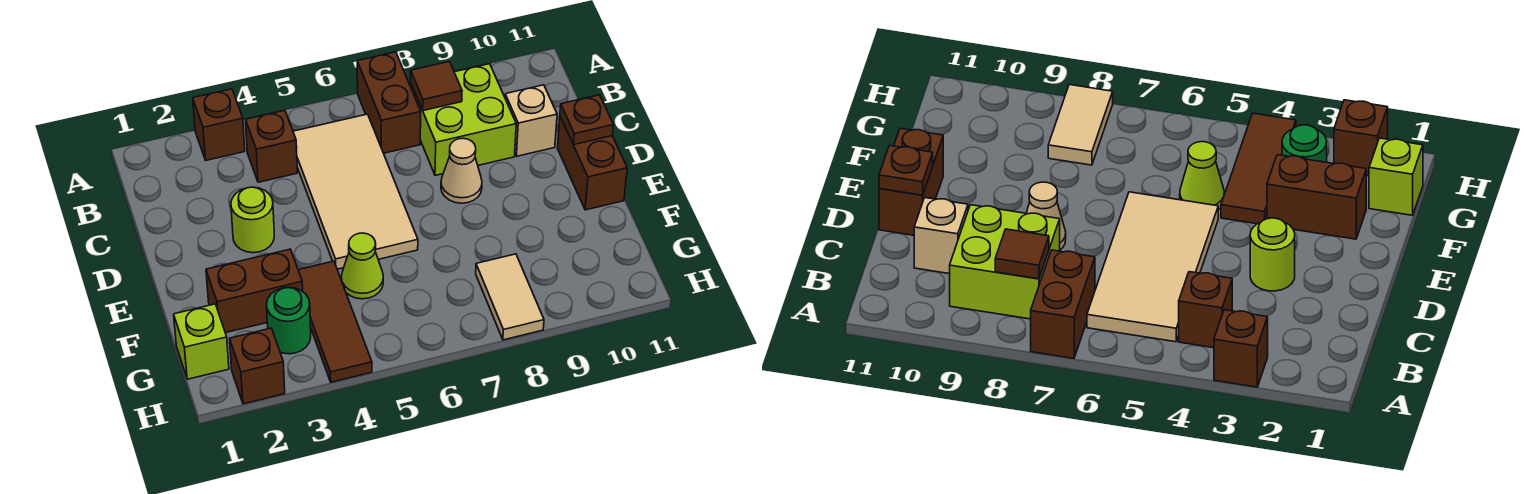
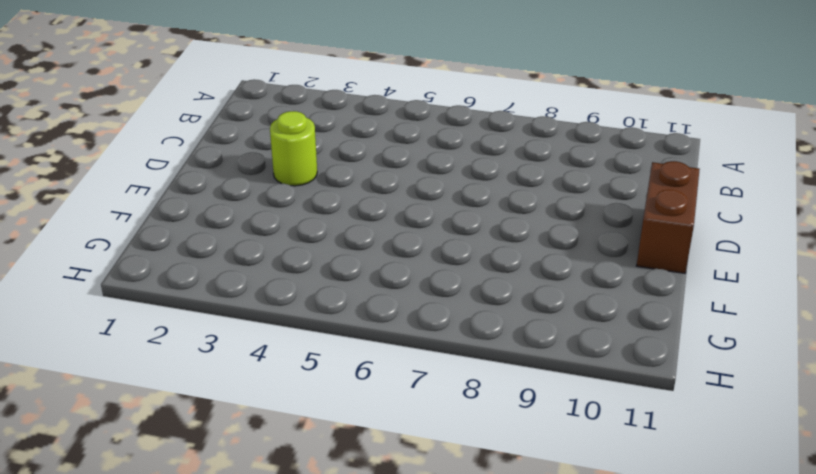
none -> brown brick A3 level 1
none -> brown brick A7:B7 level 1
none -> brown brick B4 level 1

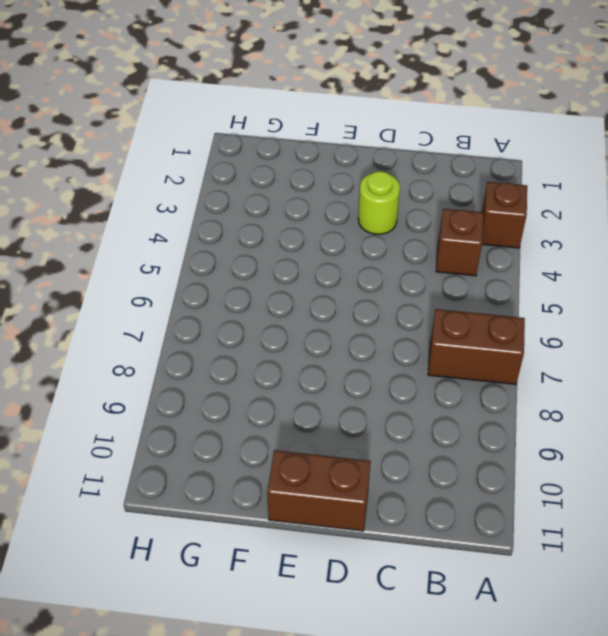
none -> tan tile B5:E6 level 1
none -> lime brick B8:C9 level 1
none -> tan brick C10 level 1

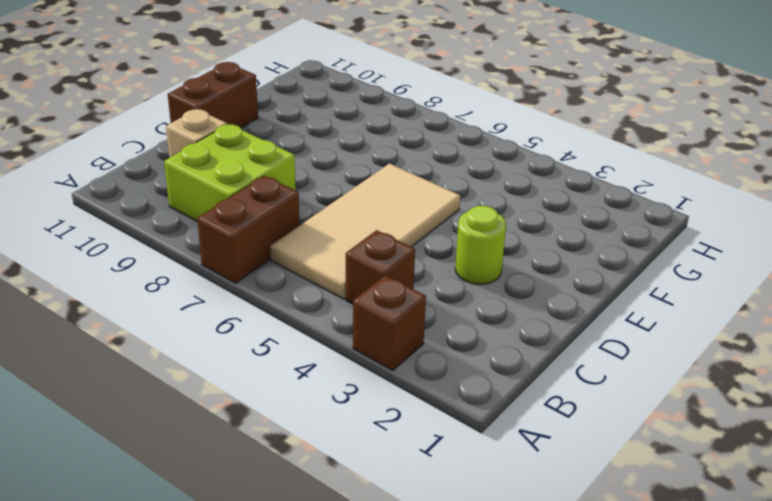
none -> tan cone D8 level 1
none -> brown brick F2:F3 level 1
none -> brown tile F4:H4 level 1

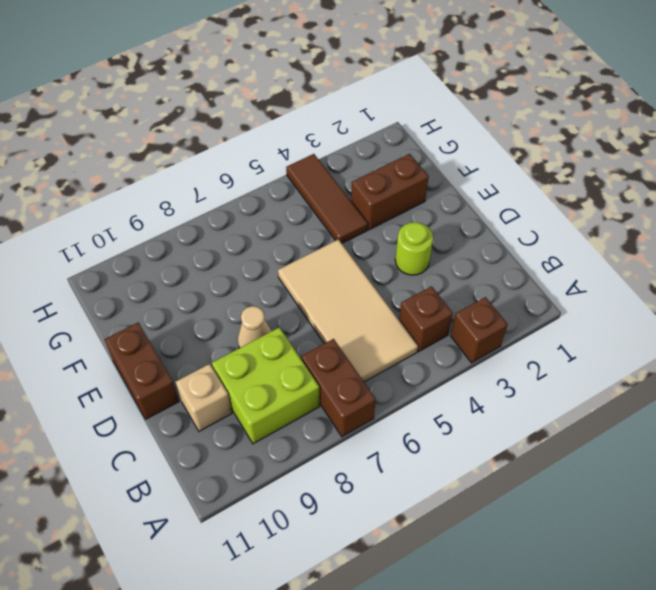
none -> lime cone F5 level 1
none -> lime brick G1 level 1
none -> green round brick G3 level 1

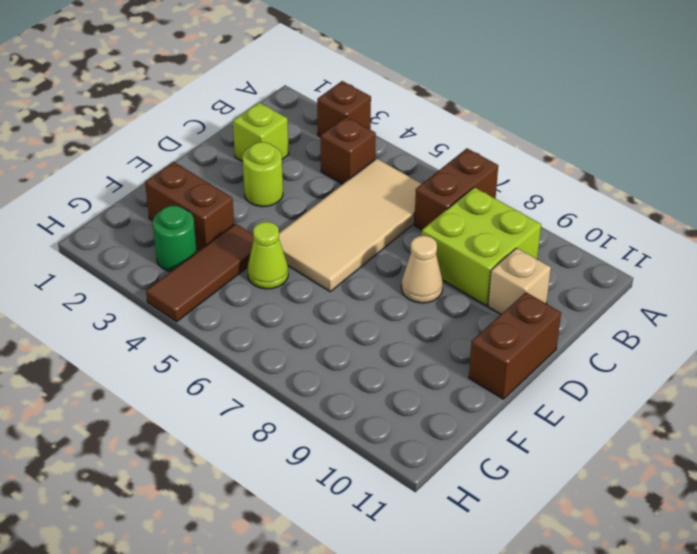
lime brick C2 level 1 -> lime brick G1 level 1
none -> tan tile G8:H8 level 1
none -> brown brick H2 level 1
none -> brown tile B8 level 2

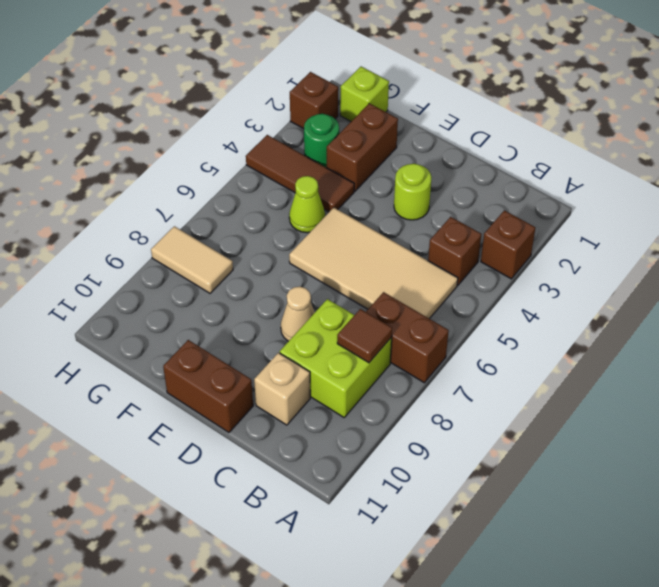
none -> brown plate D11 level 2

